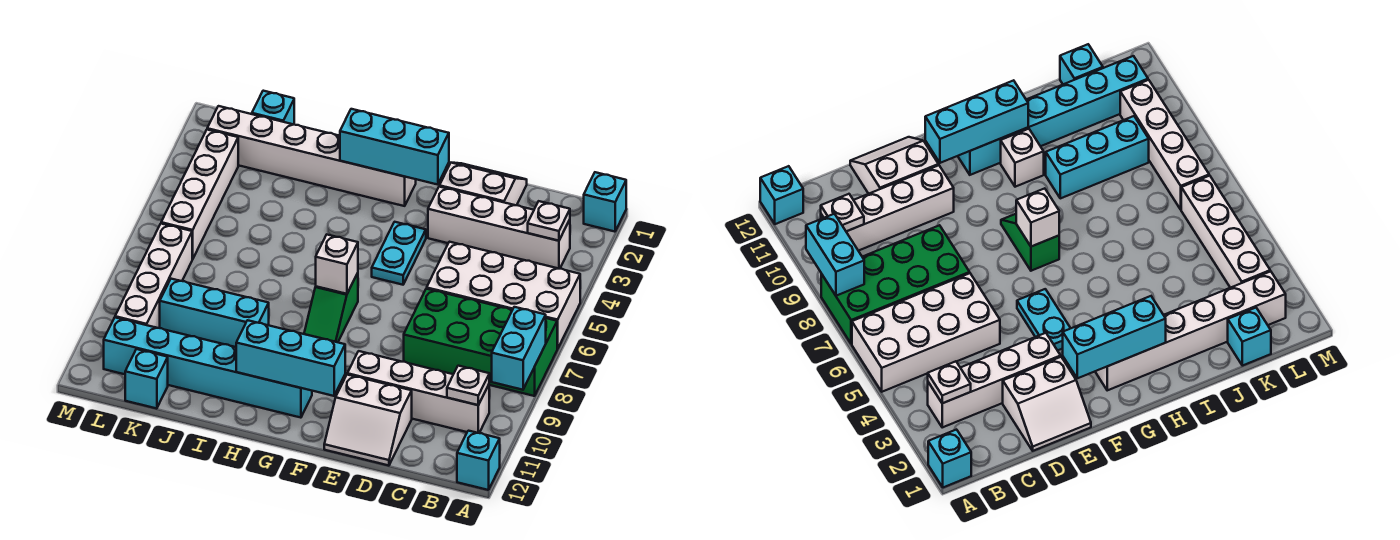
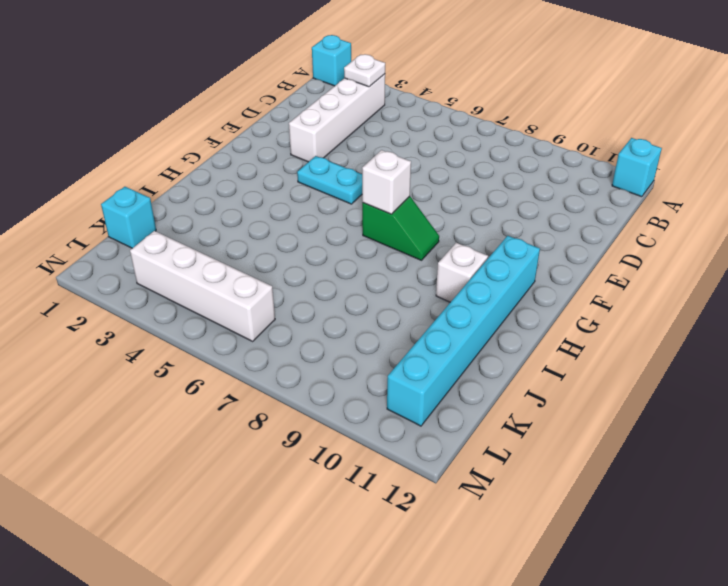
none -> white brick A5:D6 level 1
none -> green brick A7:D8 level 1
none -> white brick B10:E10 level 1

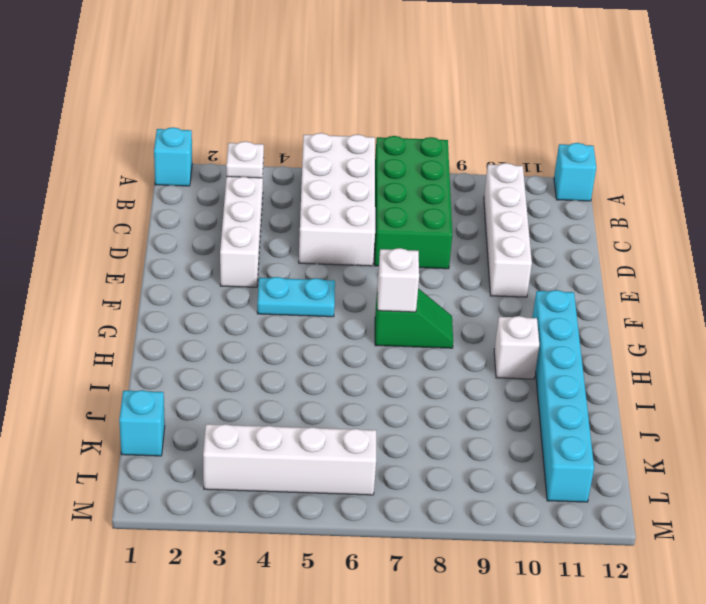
none -> white slope D1:E2 level 1 top 2
none -> white slope D11:E12 level 1 top 11
none -> white brick G2:L2 level 1

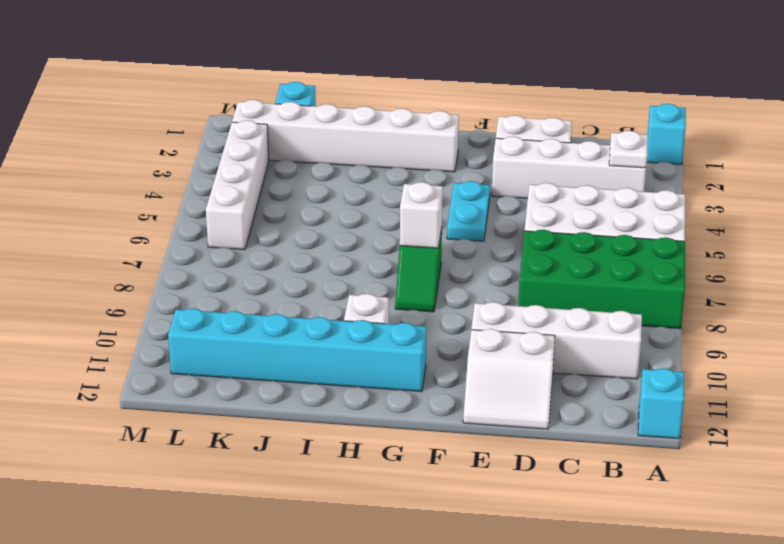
none -> cyan brick I9:K9 level 1
none -> cyan brick K12 level 1
none -> white brick L7:L10 level 1

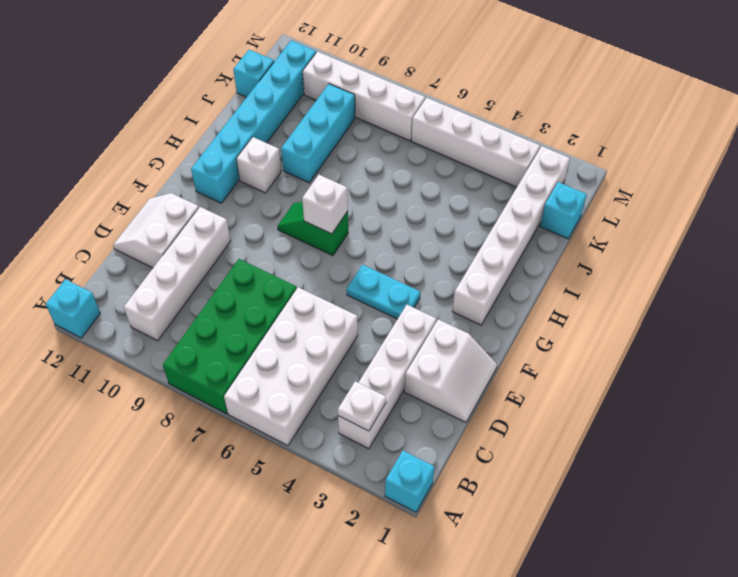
none -> cyan brick A8:A9 level 2
none -> white plate B10 level 2
none -> cyan brick F2:H2 level 2

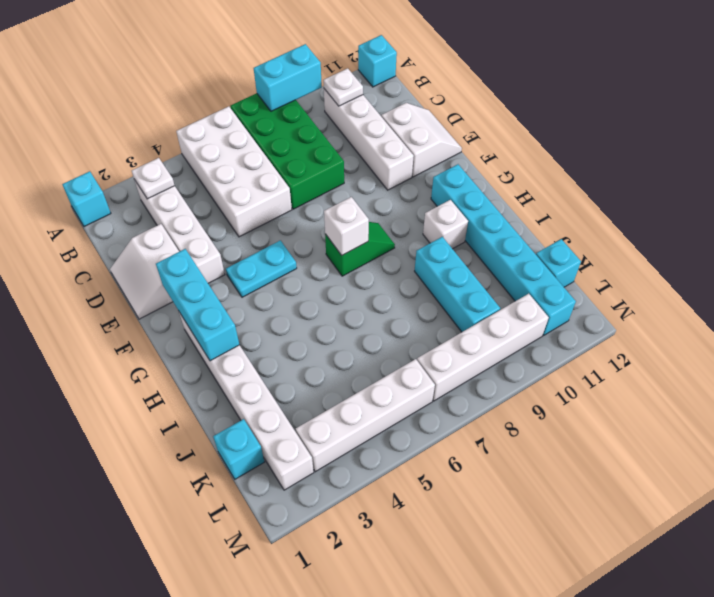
none -> cyan brick F11:H11 level 2

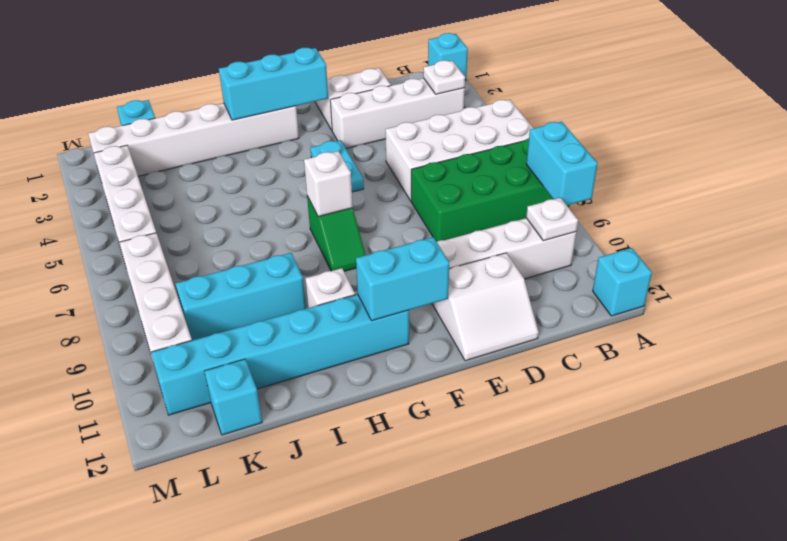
cyan brick F11:G11 level 2 -> cyan brick F11:H11 level 2

